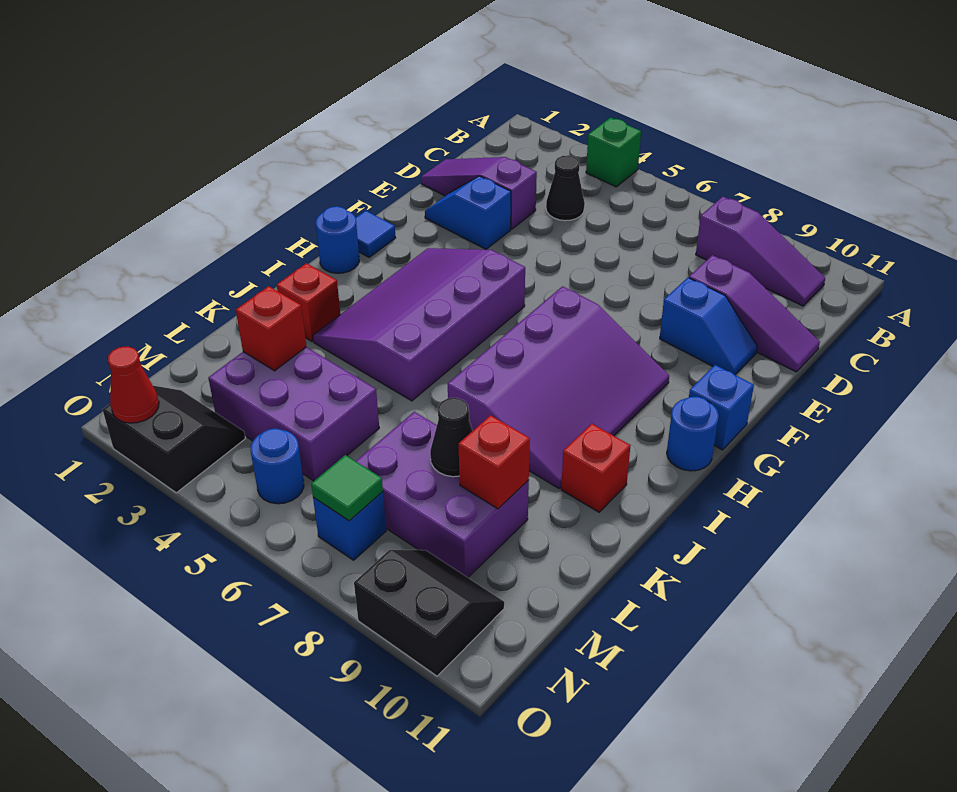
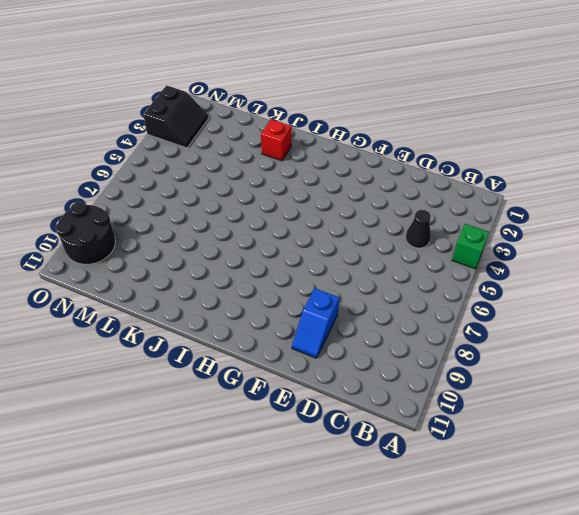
black round brick N9:O10 level 1 -> black slope N9:O10 level 1 top O
none -> purple slope B8:B10 level 1 top 8
none -> purple slope D1:D3 level 1 top 3
none -> purple slope D9:D11 level 1 top 9

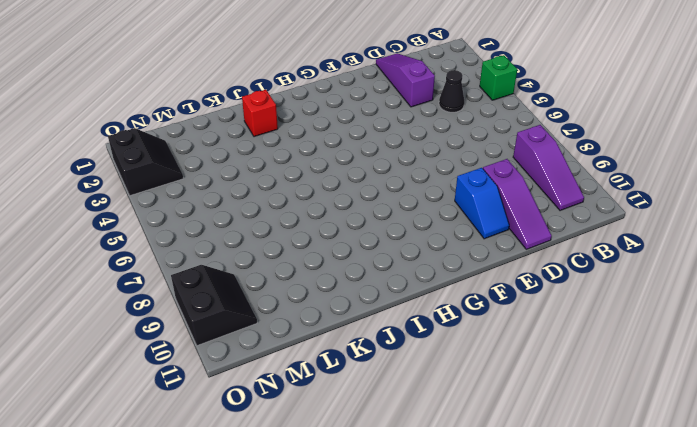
none -> blue slope E2:E3 level 1 top 3
none -> blue tile G1 level 1
none -> purple slope G3:J5 level 1 top 5

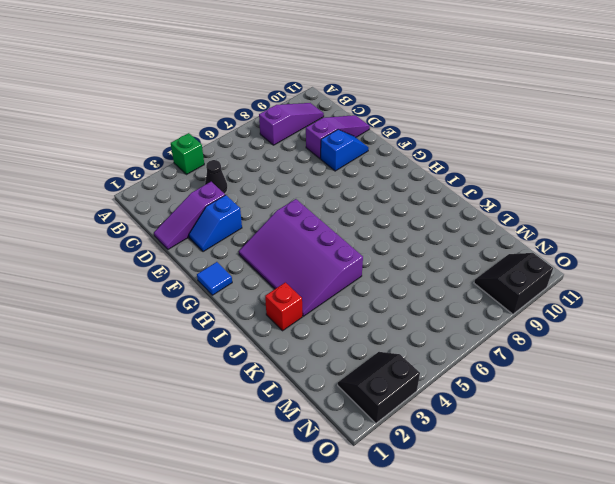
none -> purple slope G7:J9 level 1 top 7
none -> blue brick G11 level 1
none -> blue round brick H1 level 1

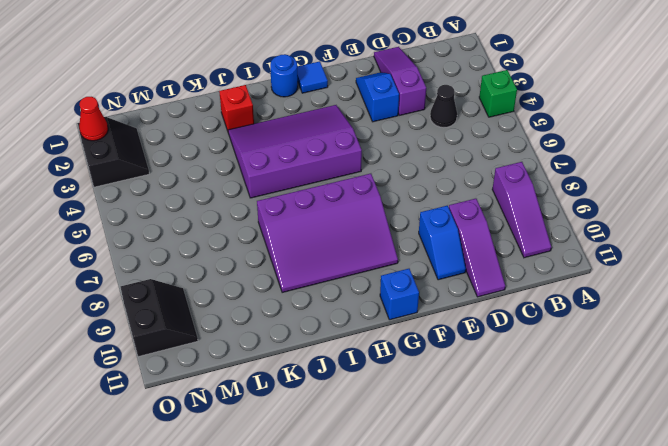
none -> blue round brick H11 level 1
none -> red brick J10 level 1
none -> purple brick L3:M5 level 1

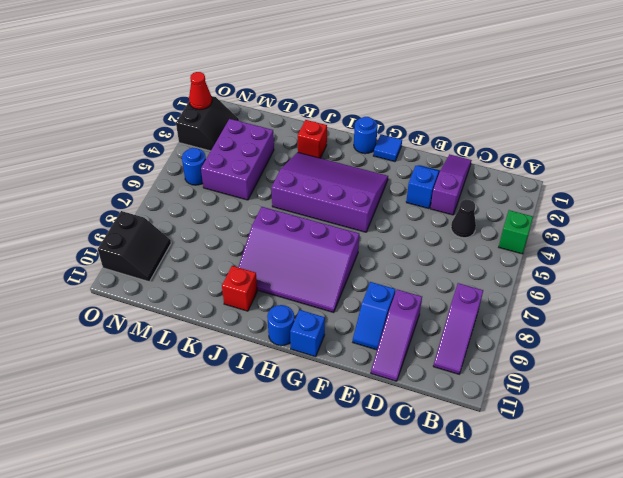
none -> purple brick L7:M9 level 1
none -> blue brick N7 level 1
none -> red brick L3 level 2

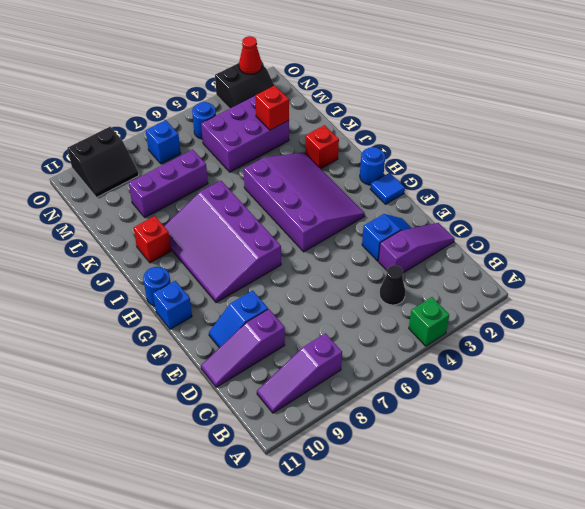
purple brick L7:L9 level 1 -> purple brick L7:M9 level 1
none -> black cone L8 level 2
none -> red brick L9 level 2
none -> green tile N7 level 2

